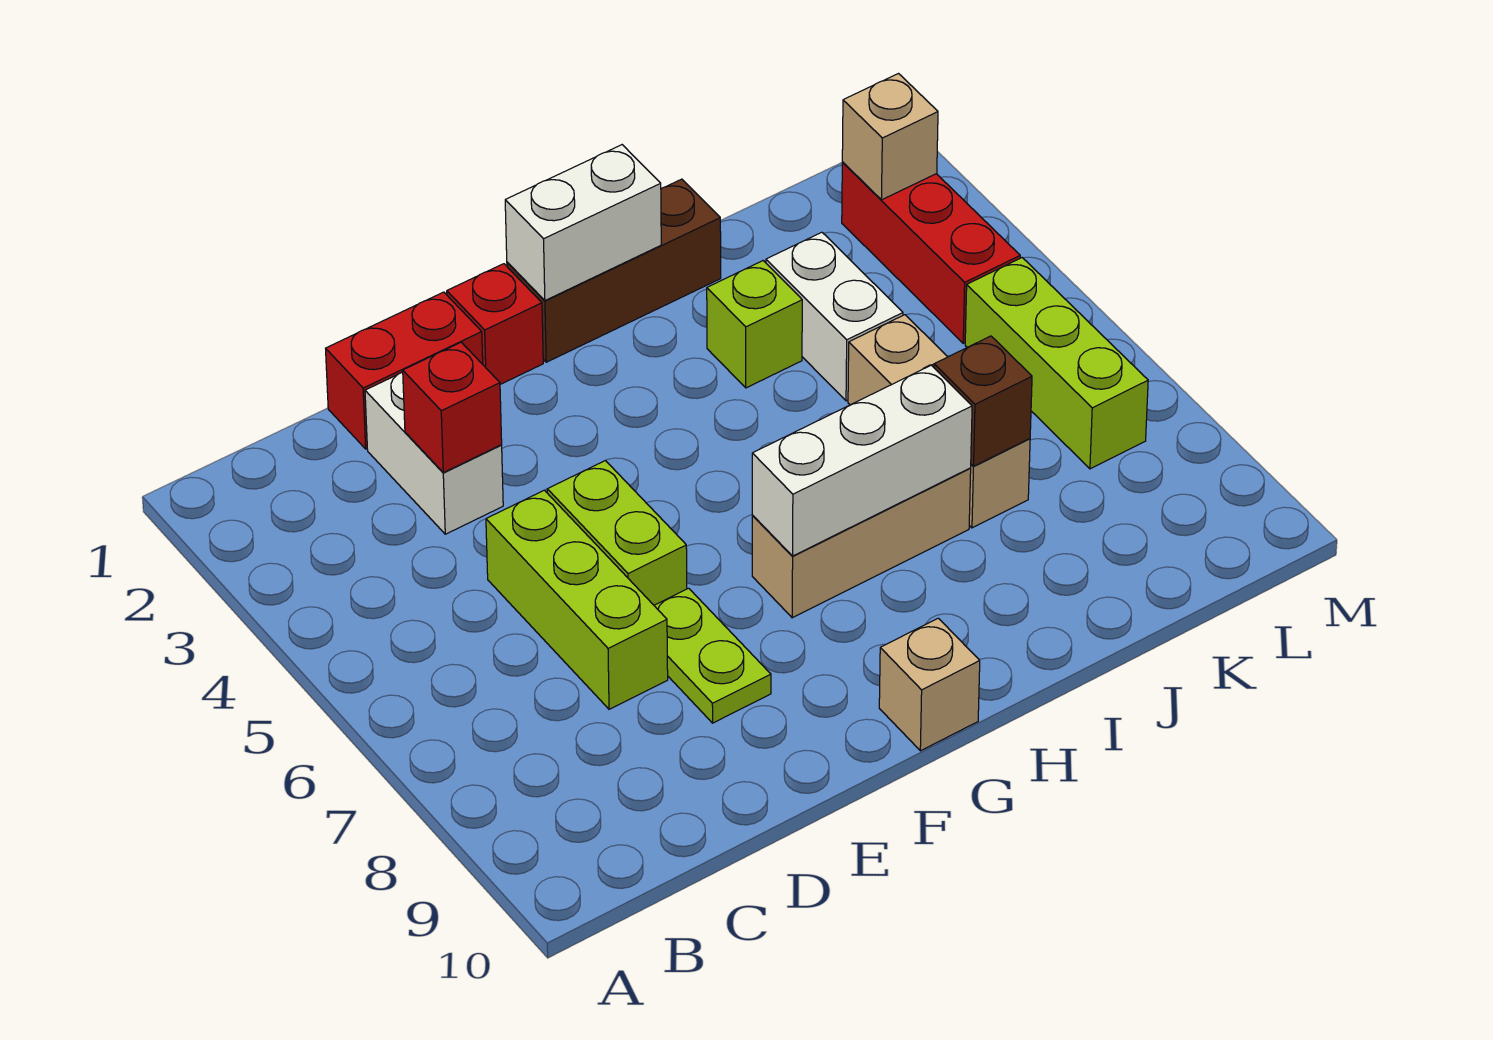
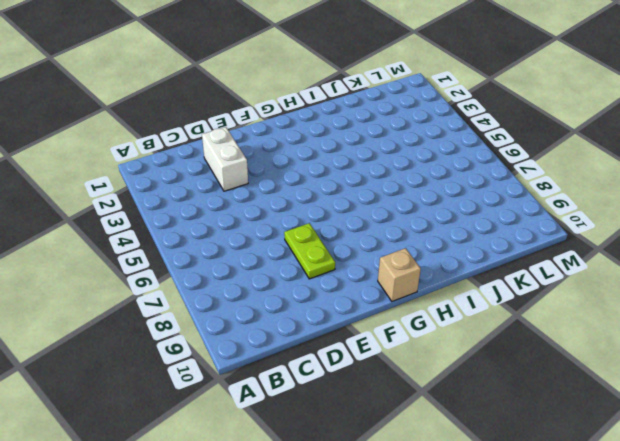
none -> red brick D1:E1 level 1
none -> lime brick D5:D7 level 1
none -> lime brick E5:E6 level 1

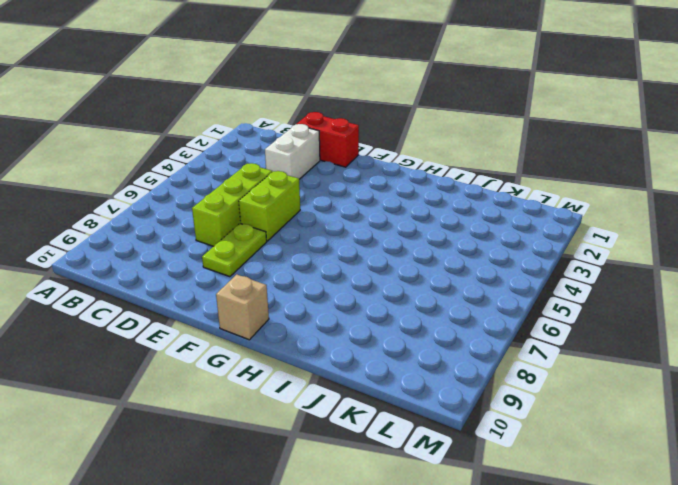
none -> red brick F1 level 1
none -> brown brick G1:I1 level 1
none -> tan brick G7:I7 level 1

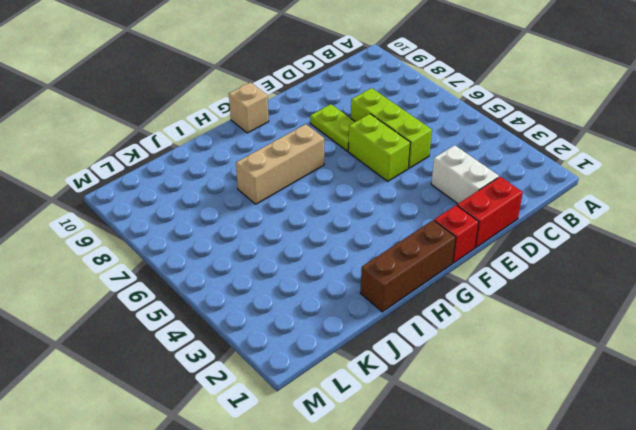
none -> lime brick I3 level 1
none -> white brick J3:J4 level 1
none -> tan brick J5:J7 level 1

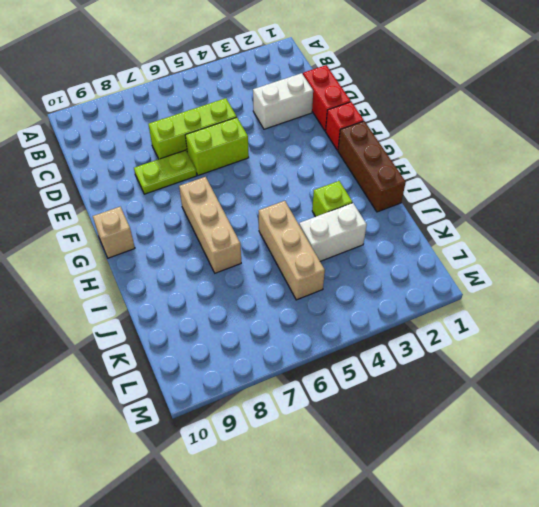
tan brick I5:K5 level 1 -> tan brick J5:J7 level 1
none -> red brick L2:L4 level 1
none -> lime brick L5:L7 level 1
none -> red brick D3 level 2

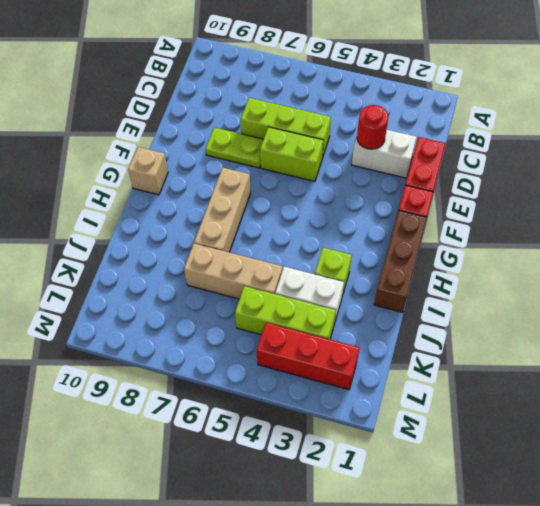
red round brick D3 level 2 -> red brick D3 level 2
lime brick K3:K5 level 1 -> lime brick L5:L7 level 1
none -> white brick G1:H1 level 2
none -> white brick G7:I7 level 2
none -> brown brick J7 level 2

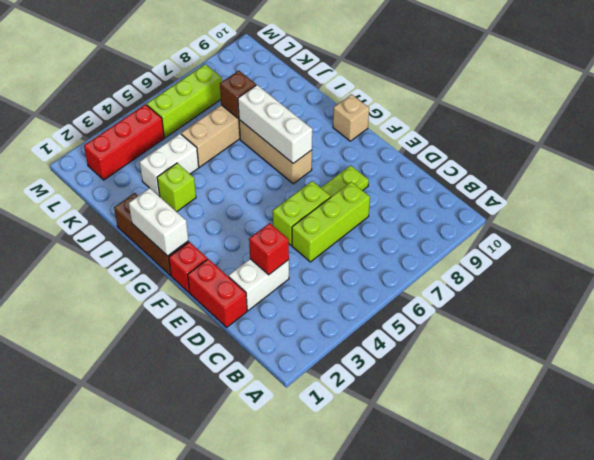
none -> tan brick L2 level 2

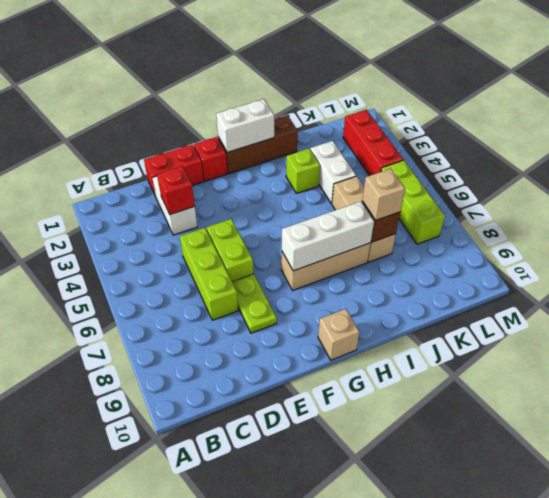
tan brick J7 level 3 -> tan brick L2 level 2

